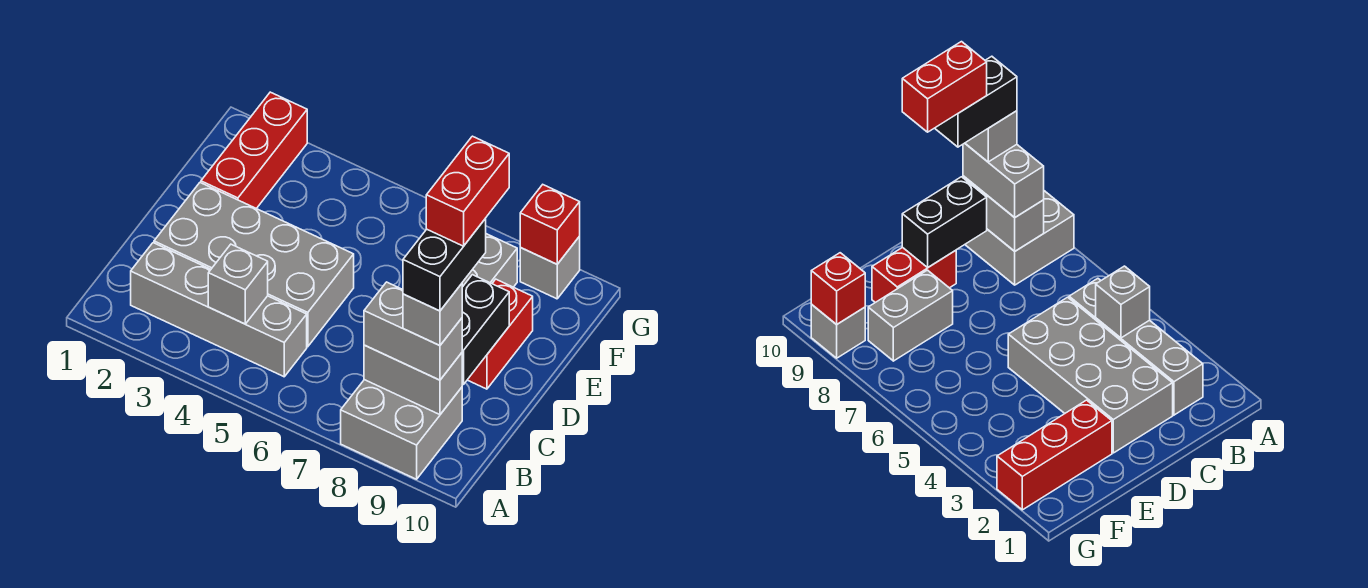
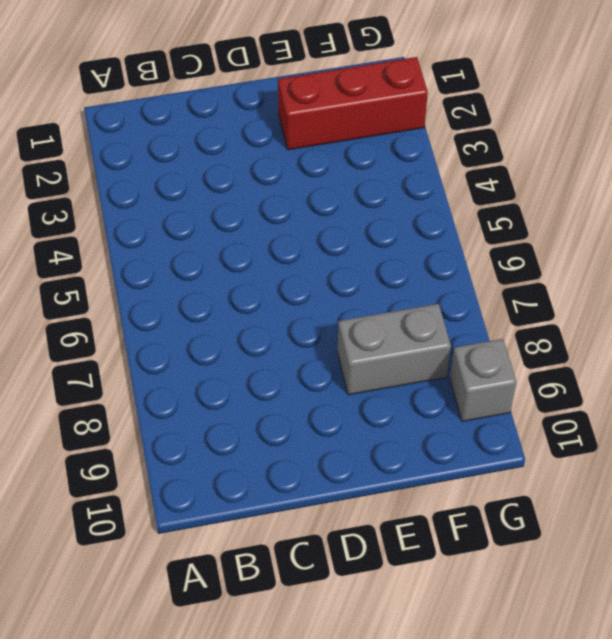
none -> grey brick A8:B9 level 1
none -> grey brick B2:B5 level 1
none -> grey brick C2:D5 level 1

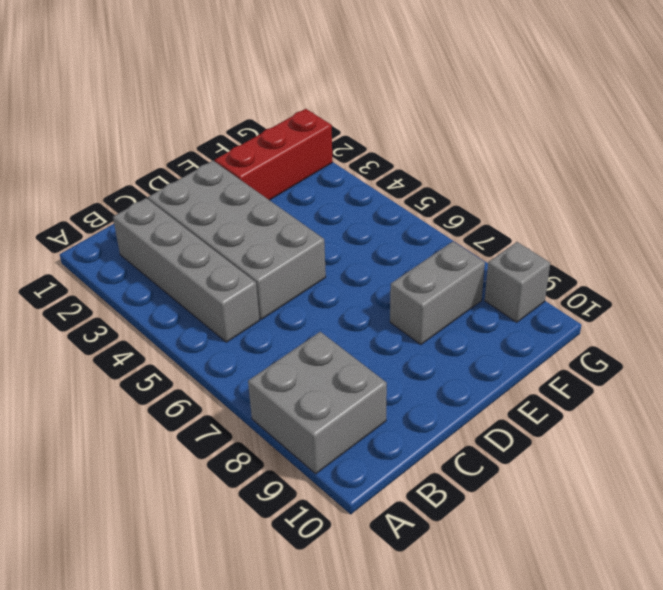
none -> red brick D9:E9 level 1
none -> grey brick B4 level 2
none -> grey brick B8:B9 level 2

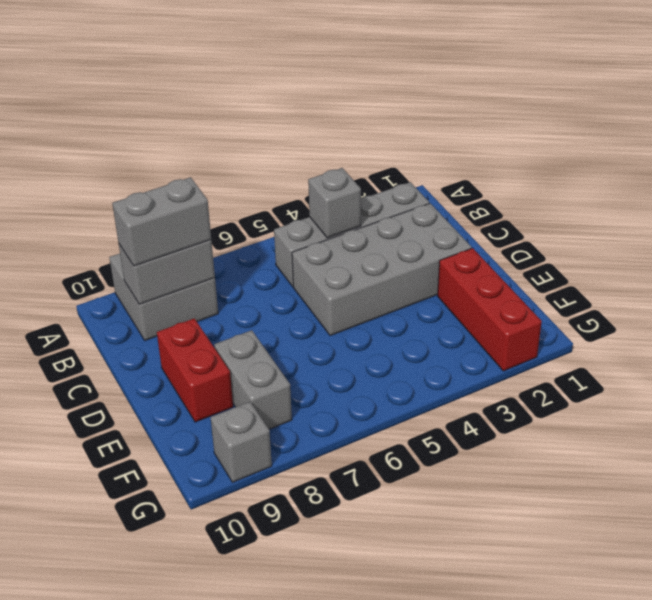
none -> black brick C9:D9 level 2
none -> red brick G9 level 2
none -> grey brick B9 level 4

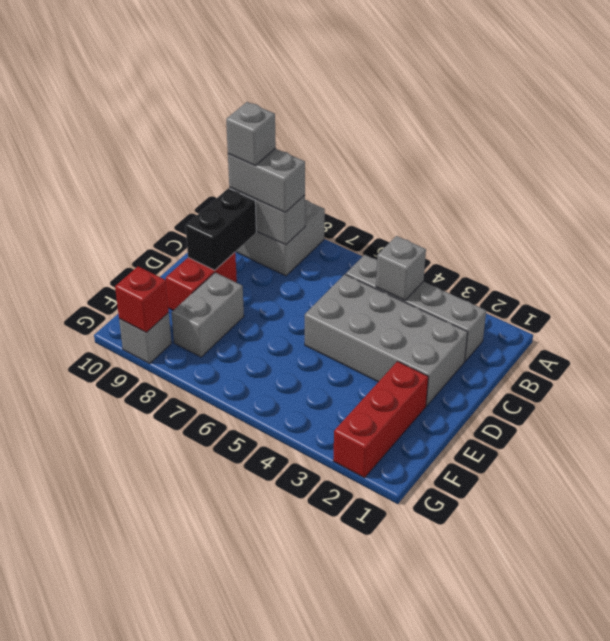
none -> black brick B9:C9 level 5
none -> red brick C9:D9 level 6

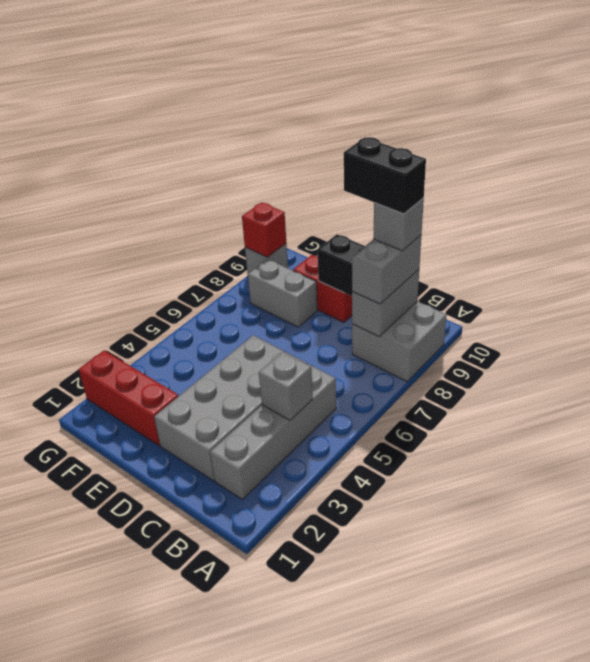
none -> red brick C9:D9 level 6

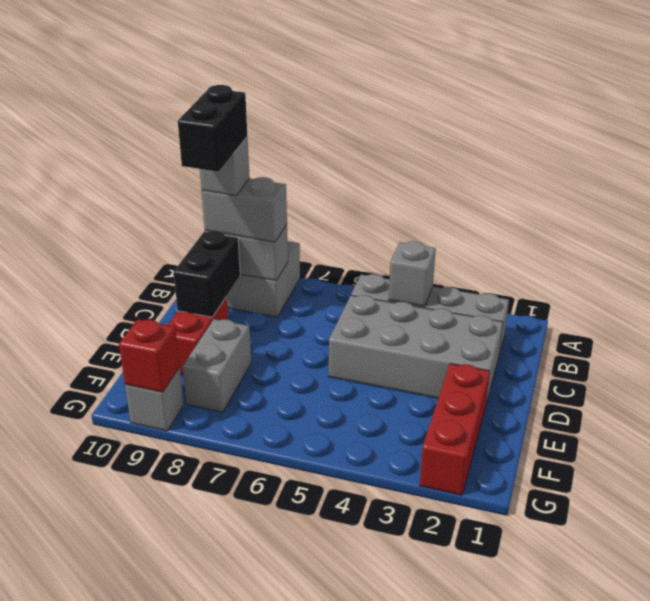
none -> red brick C9:D9 level 6

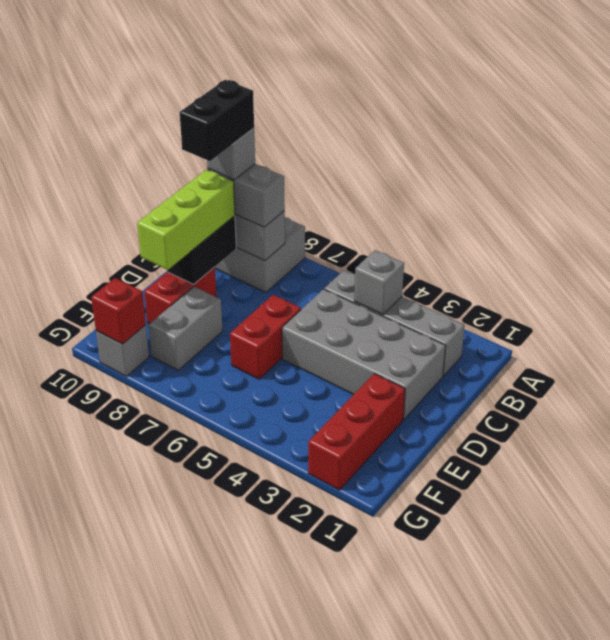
lime brick C9:E9 level 3 -> none
red brick D6:E6 level 1 -> red brick C9:D9 level 6

